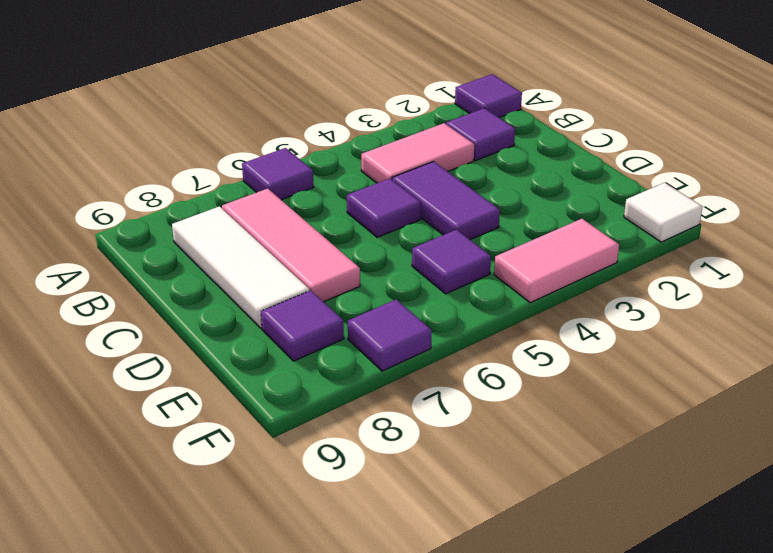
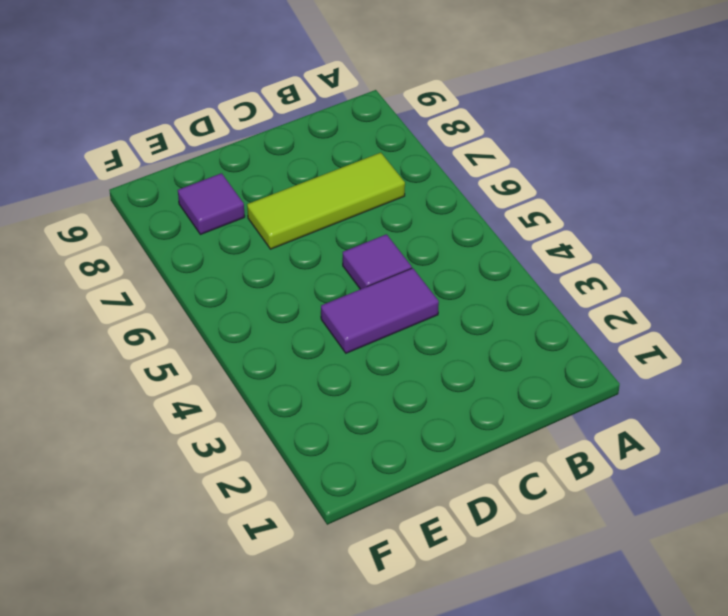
lime tile B7:D7 level 1 -> pink tile B7:D7 level 1
none -> purple tile A1 level 1
none -> purple tile A6 level 1
none -> purple tile B2 level 1

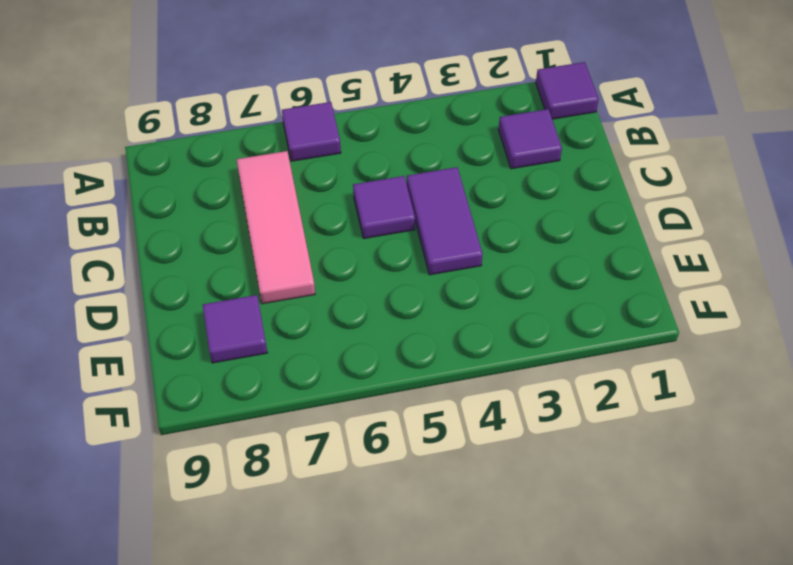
none -> pink tile B3:B4 level 1
none -> white tile B8:D8 level 1
none -> purple tile E5 level 1

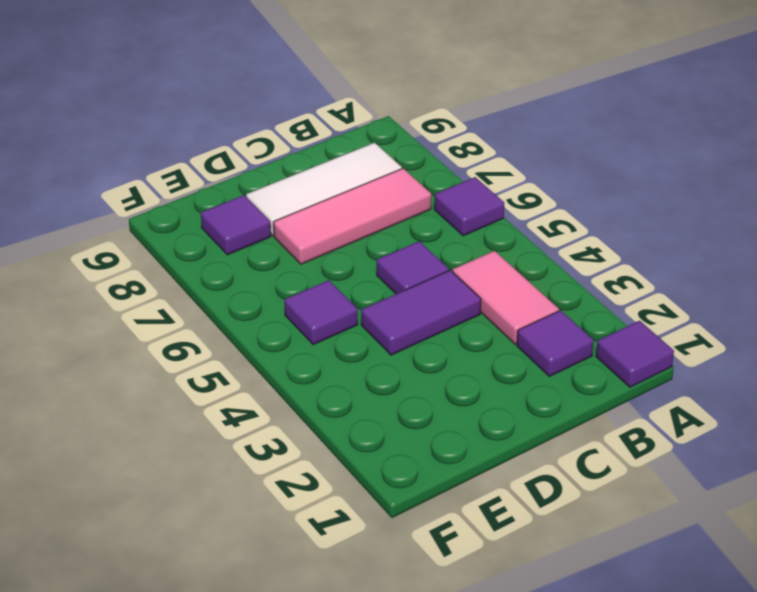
none -> white tile F1 level 1
none -> pink tile F3:F4 level 1
none -> purple tile F7 level 1

